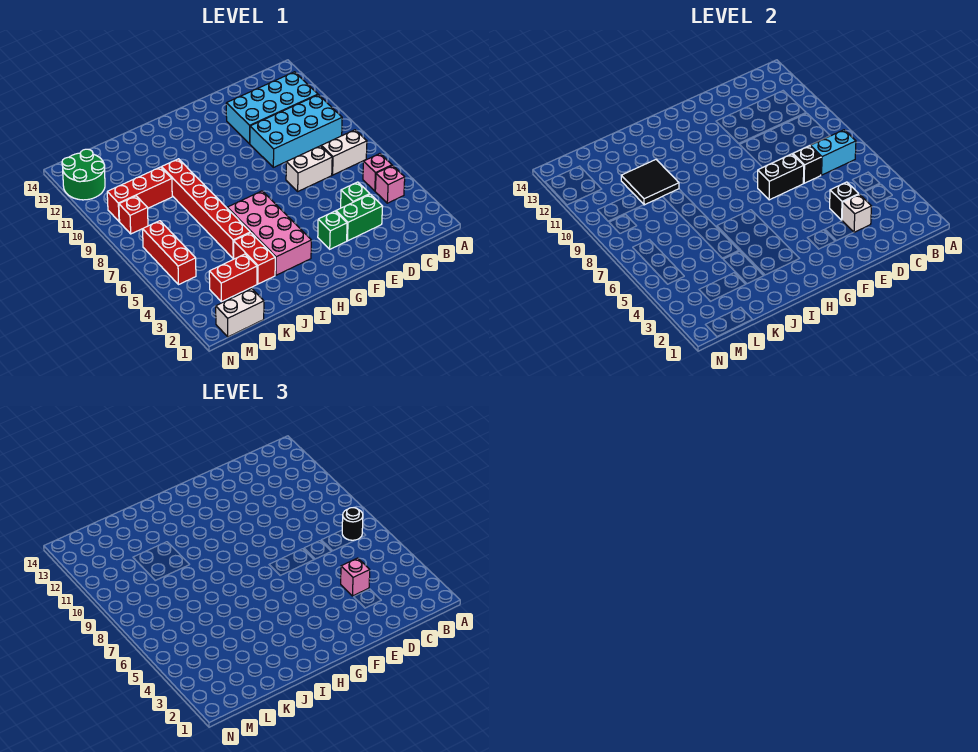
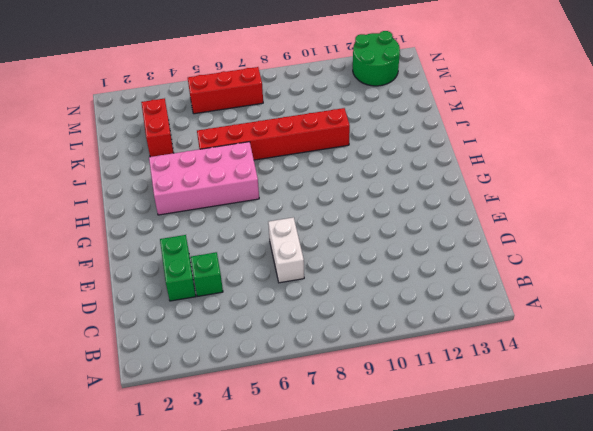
none -> pink brick B4 level 1
none -> pink brick B5 level 1
none -> white brick B7:C7 level 1

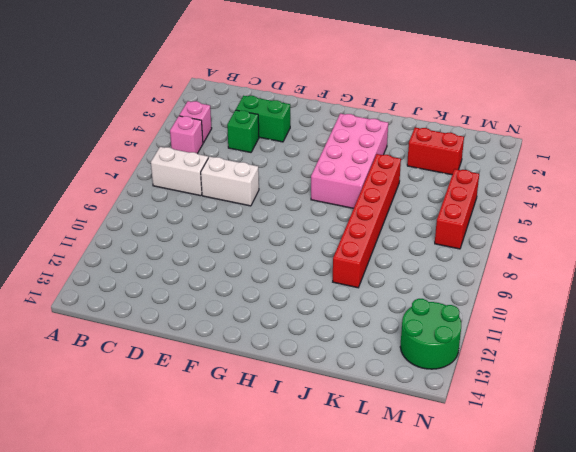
none -> cyan brick B9:E10 level 1
none -> cyan brick B11:E12 level 1
none -> green brick F3 level 1

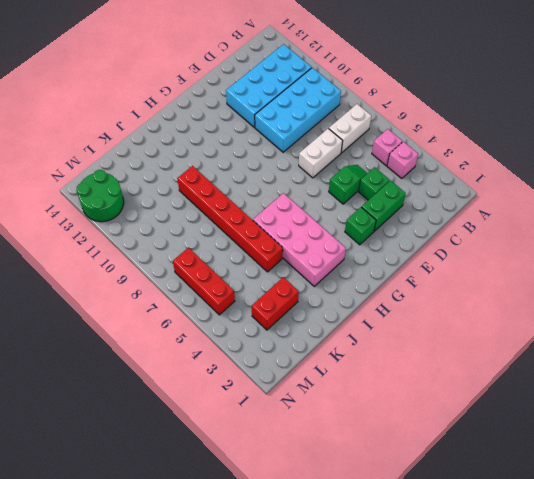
green slope D5:E5 level 1 top E -> none
none -> red brick J3:J4 level 1
none -> red brick K10:M10 level 1
none -> white brick L1:M1 level 1

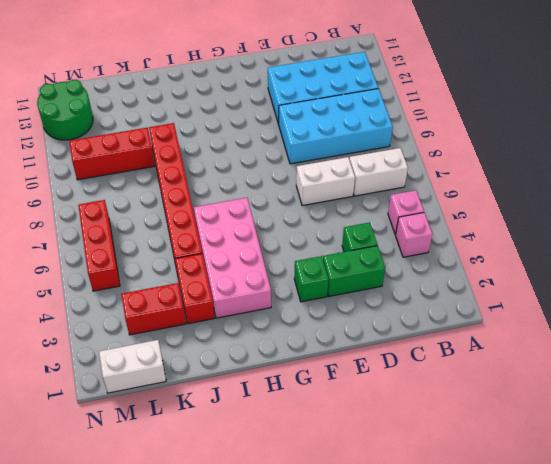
none -> red brick M9 level 1
none -> cyan brick B7:C7 level 2
none -> white brick D3 level 2

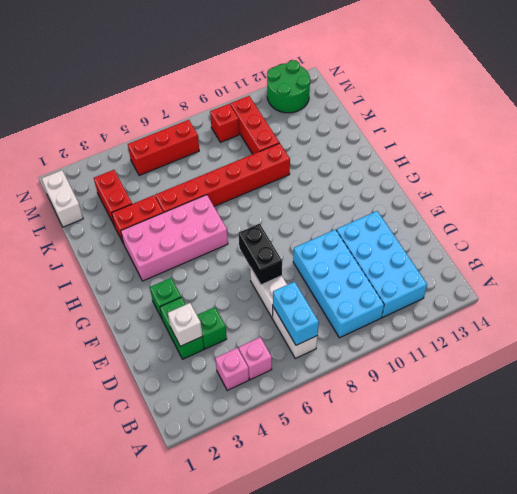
none -> black brick D4 level 2
none -> black brick D7 level 2
none -> black tile J10:K11 level 2

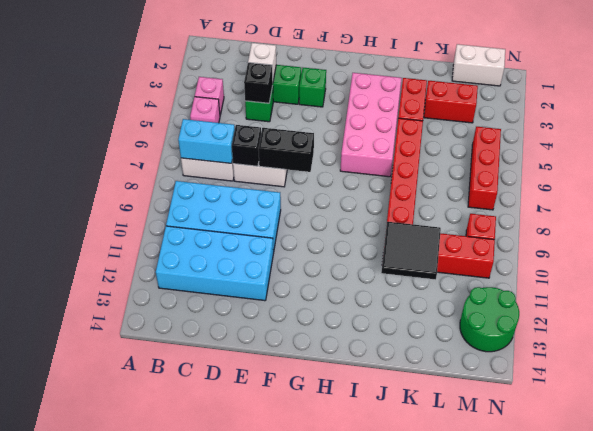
none -> black round brick B7 level 3
none -> pink brick D4 level 3

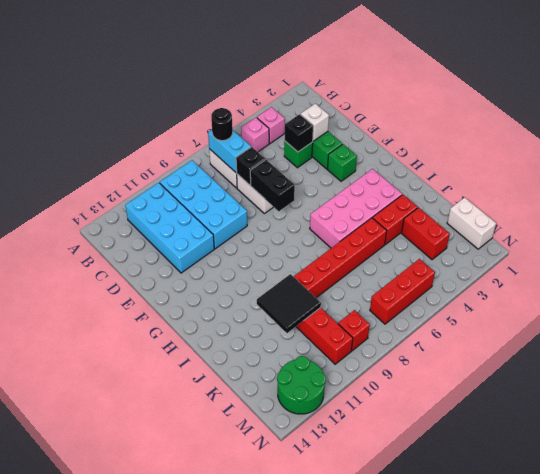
none -> pink brick D4 level 3

